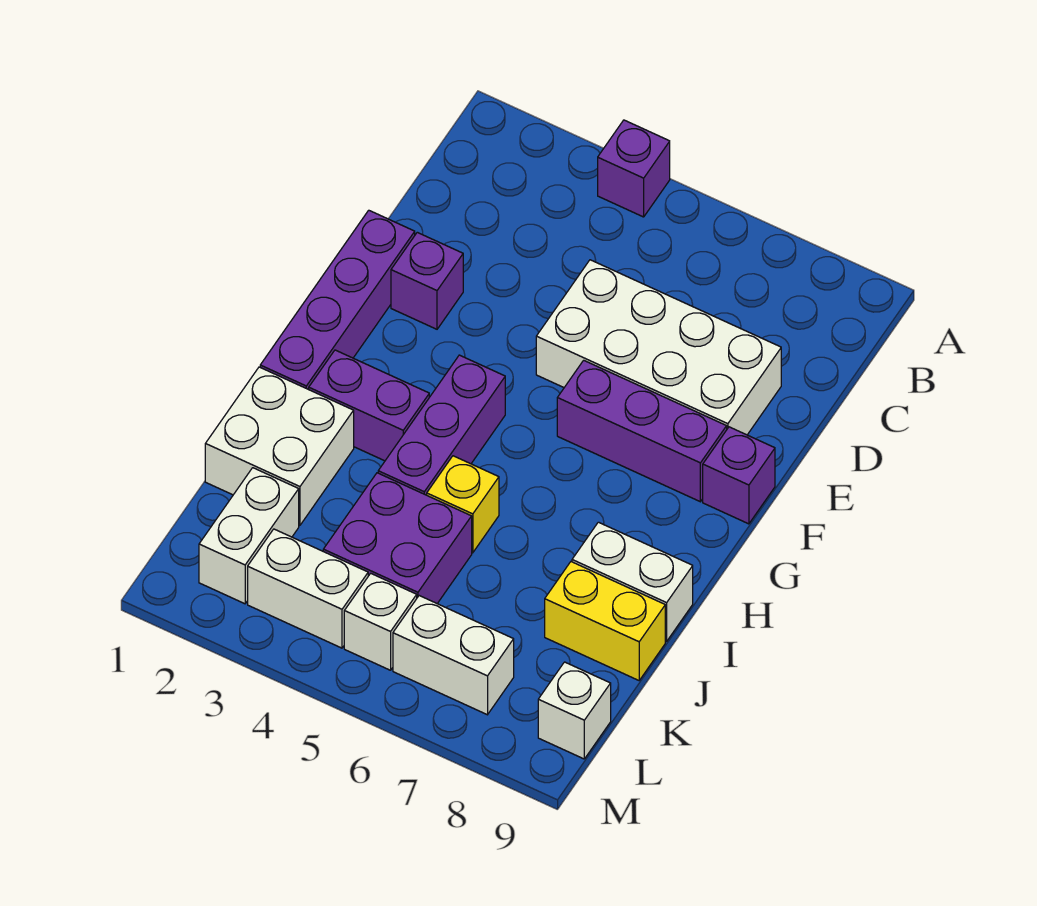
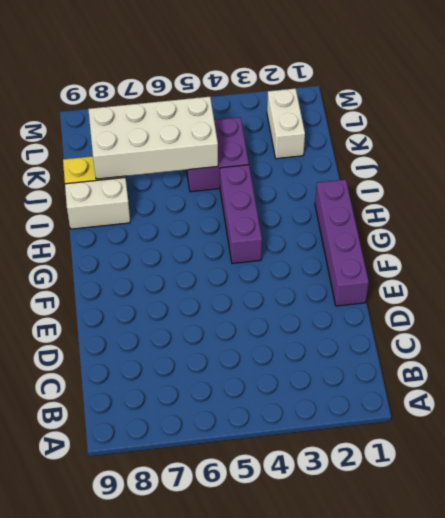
white brick J5:K8 level 2 -> white brick D5:E8 level 1
none -> purple brick A4 level 1
none -> purple brick E2 level 1
none -> purple brick F6:F8 level 1

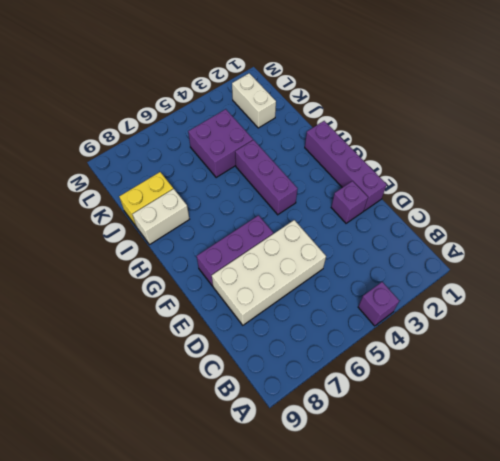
none -> purple brick F9 level 1
none -> purple brick H2:H3 level 1
none -> white brick I1:J2 level 1

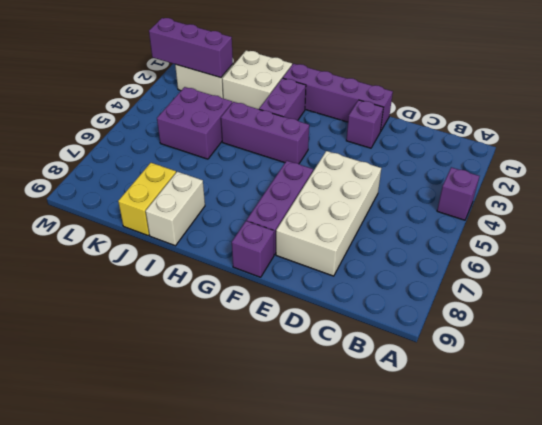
purple brick K2:M2 level 2 -> none
none -> yellow brick I5 level 1
none -> white brick L3:L4 level 1
none -> white brick L5 level 1

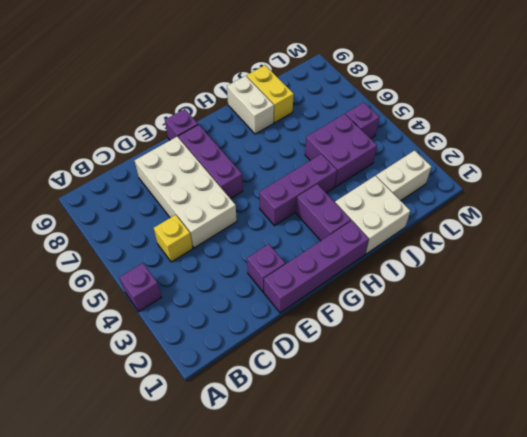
yellow brick C5 level 1 -> yellow brick I5 level 1
purple brick L5 level 1 -> white brick L5 level 1
none -> white brick L3:L4 level 1
none -> white brick L6:L7 level 1
none -> white brick L9 level 1

